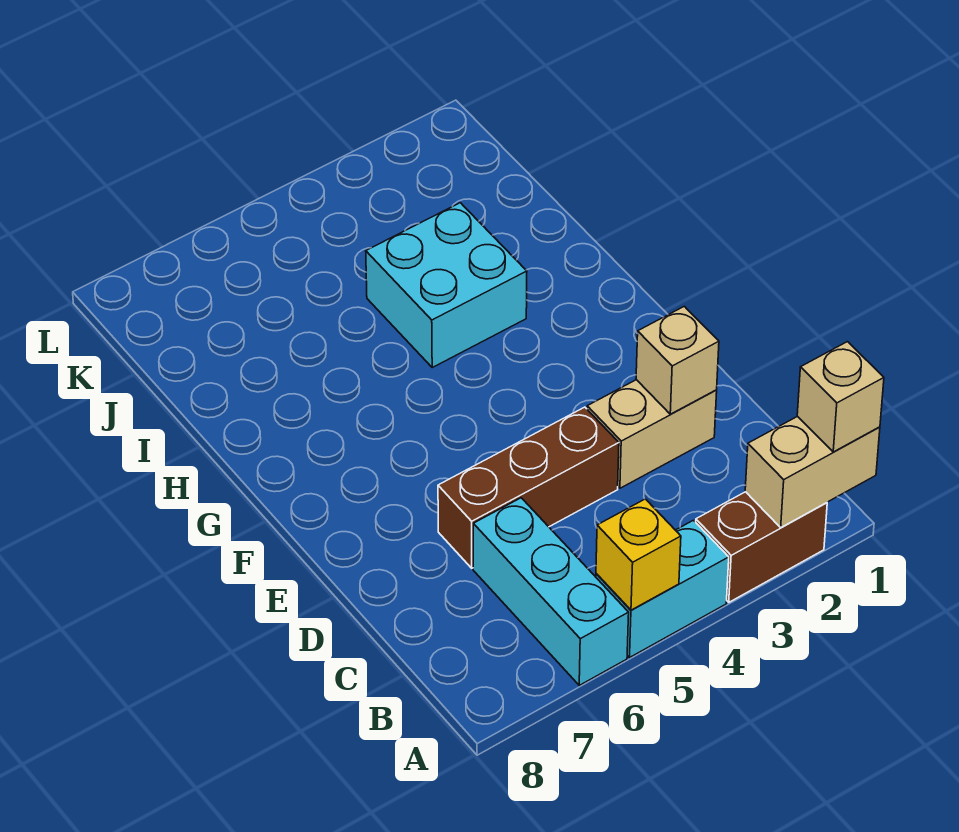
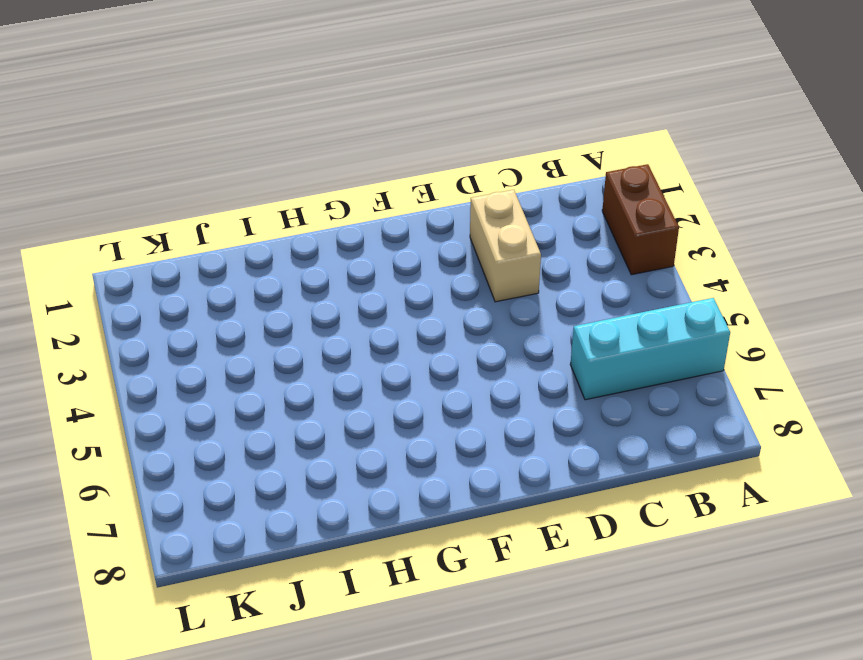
none -> cyan brick A4:A5 level 1
none -> brown brick D4:D6 level 1

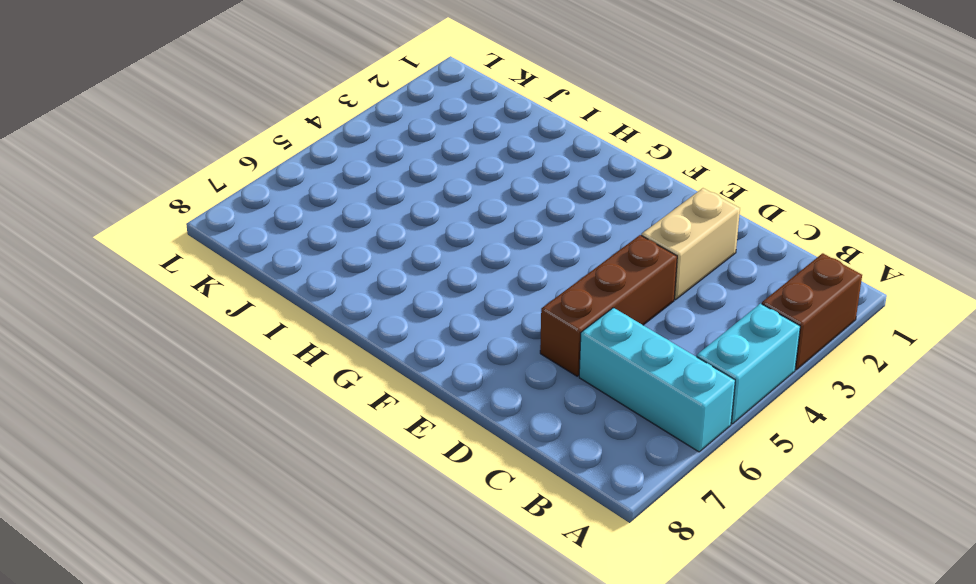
none -> cyan brick H3:I4 level 1
none -> tan brick A1:A2 level 2

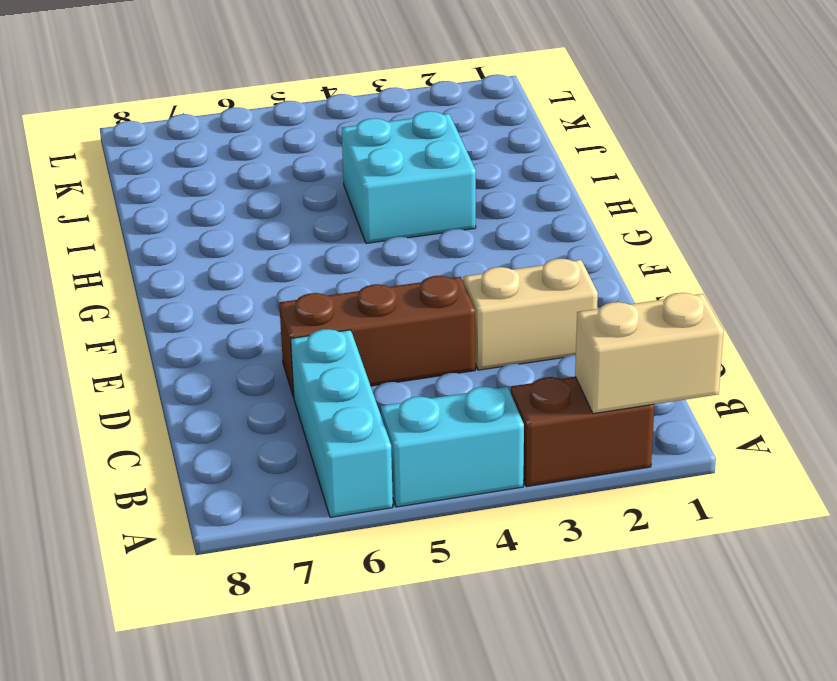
none -> yellow brick A5 level 2
none -> tan brick D2 level 2

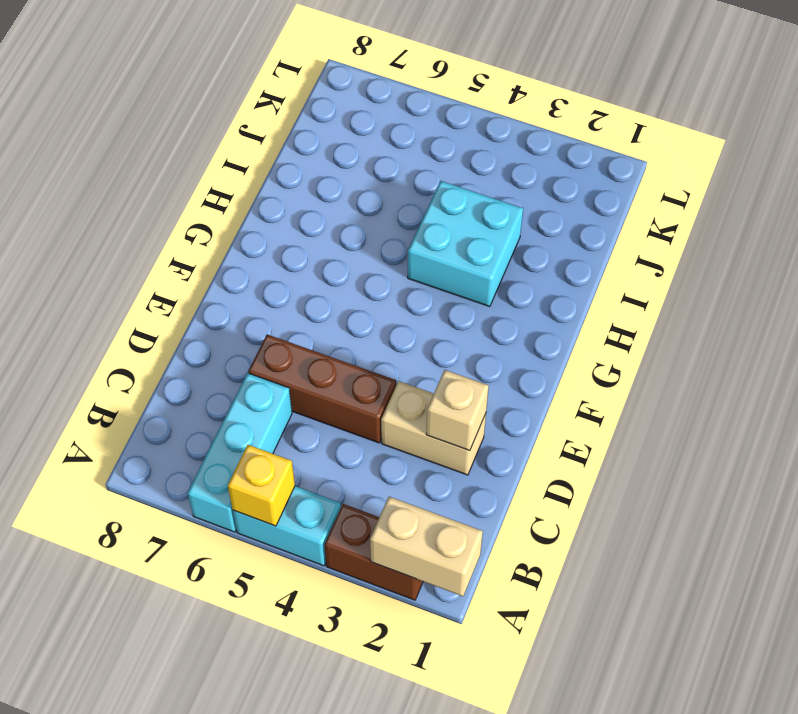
none -> tan brick A1 level 3

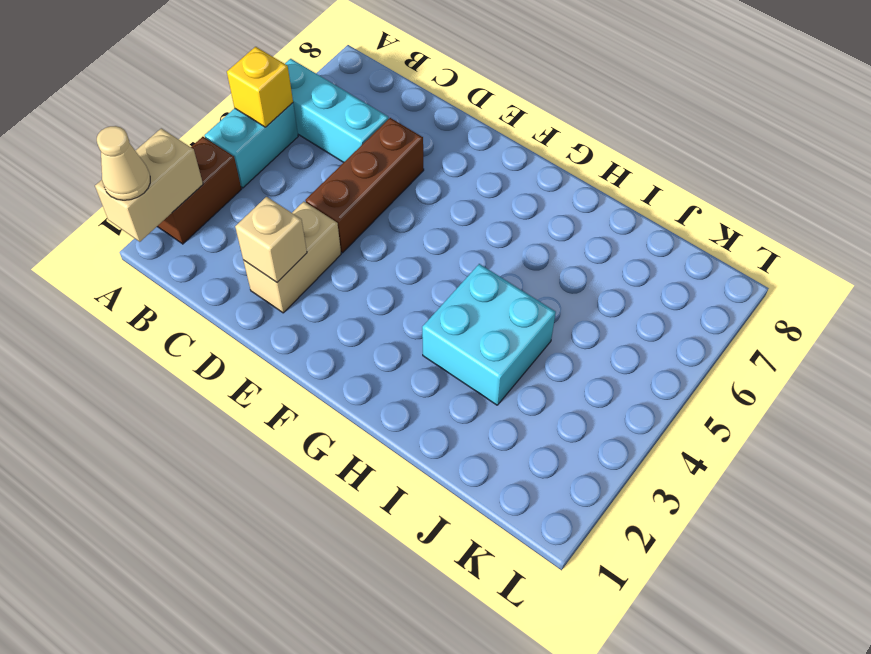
tan cone A1 level 3 -> tan brick A1 level 3

